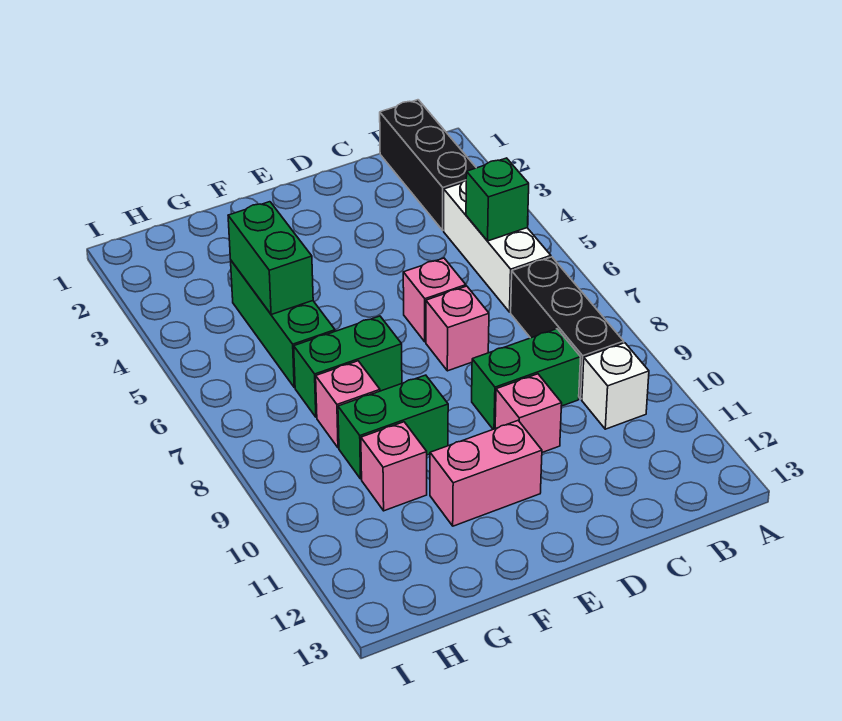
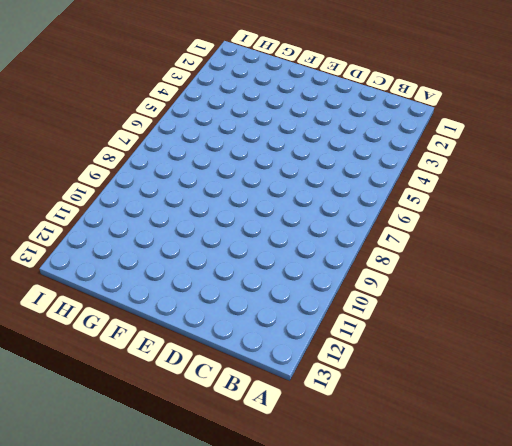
none -> black brick B1:B3 level 1
none -> white brick B4:B6 level 1
none -> black brick B7:B9 level 1

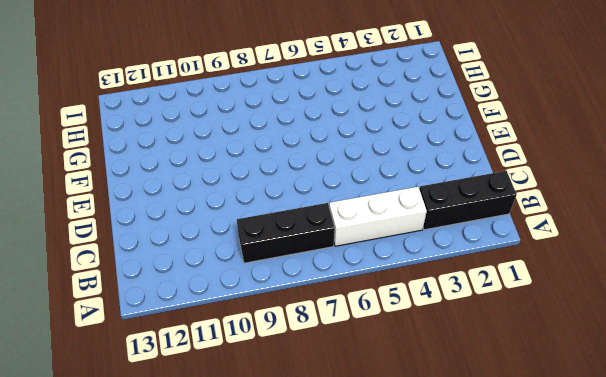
none -> white brick B10 level 1
none -> green brick C9:D9 level 1
none -> pink brick D6 level 1

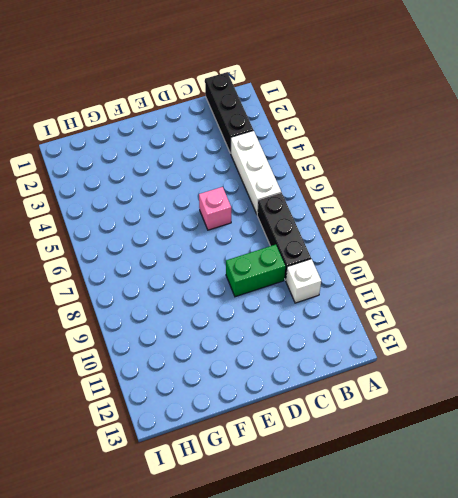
none -> pink brick D7 level 1
none -> pink brick D10 level 1
none -> pink brick E11:F11 level 1

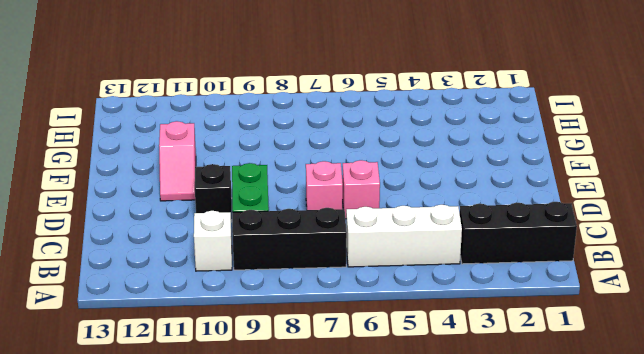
black brick D10 level 1 -> pink brick D10 level 1
pink slope E11:F11 level 1 top F -> pink brick E11:F11 level 1
none -> green brick F7:G7 level 1
none -> green brick F9:G9 level 1
none -> green brick G4:G6 level 1

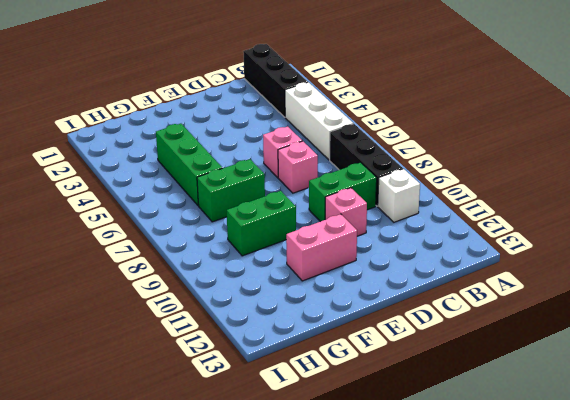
none -> pink brick G8 level 1
none -> pink brick G10 level 1
none -> green brick B5 level 2

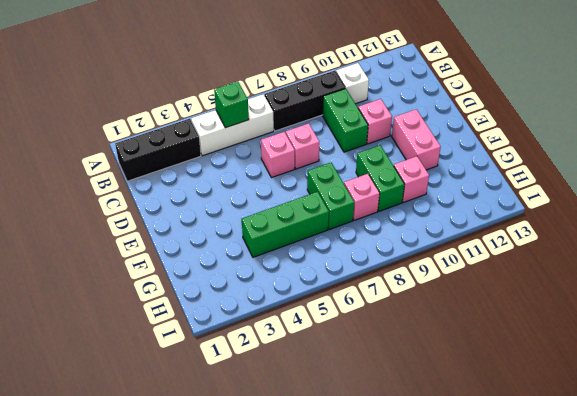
none -> green brick G4:G5 level 2

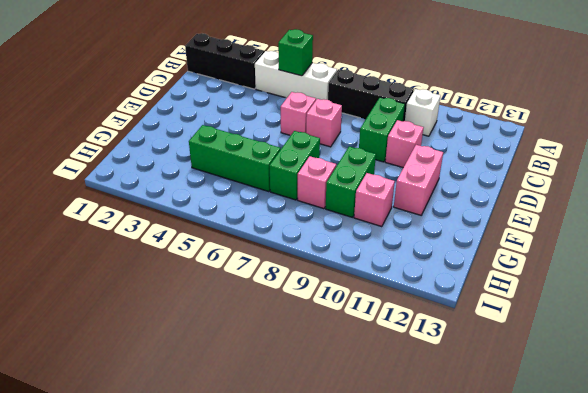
none -> green brick G4:G5 level 2

